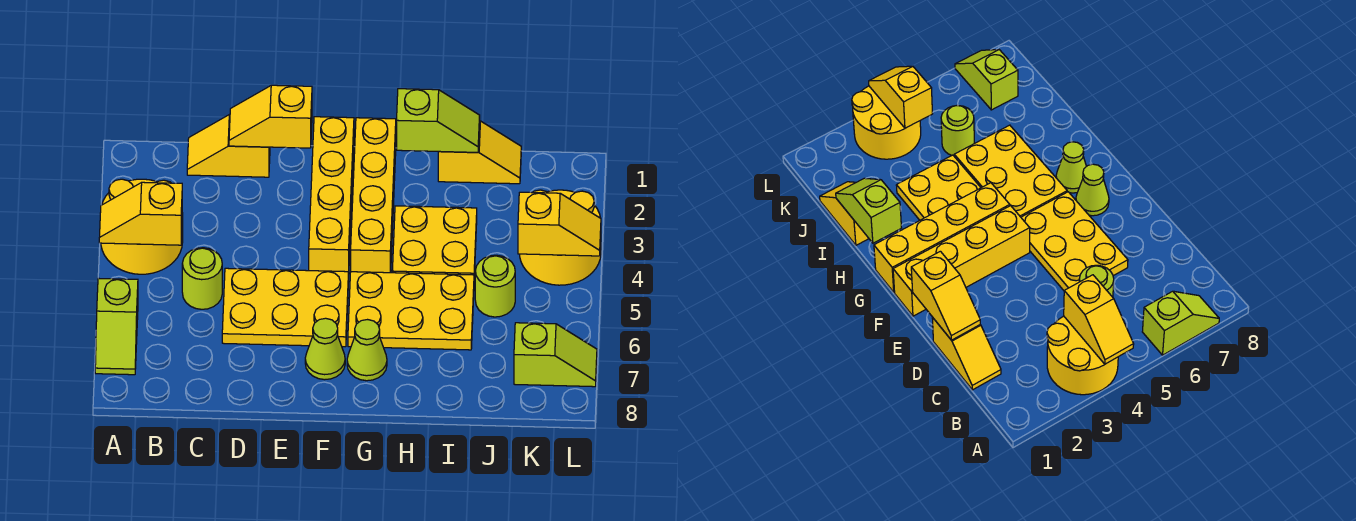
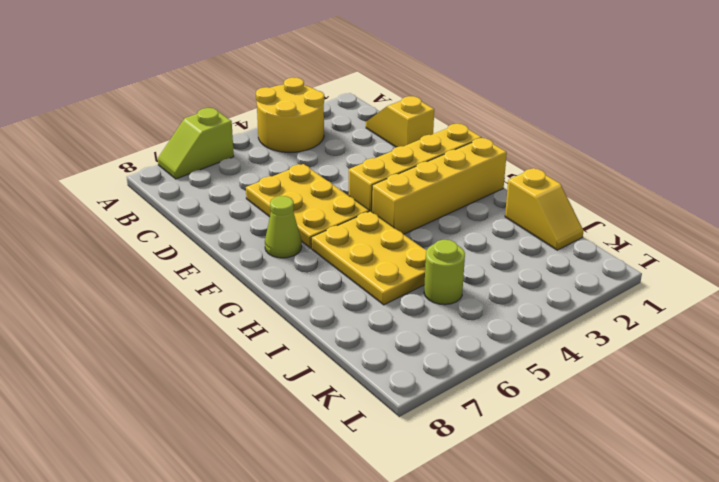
none -> lime round brick C5 level 1
none -> lime cone G7 level 1
none -> yellow plate H3:I4 level 1

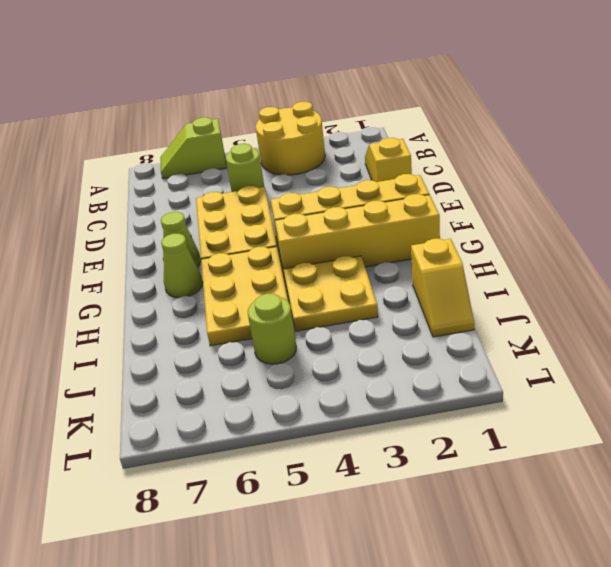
none -> yellow round brick K3:L4 level 1
none -> lime slope K7:L7 level 1 top K
none -> yellow slope A4:B4 level 2 top B

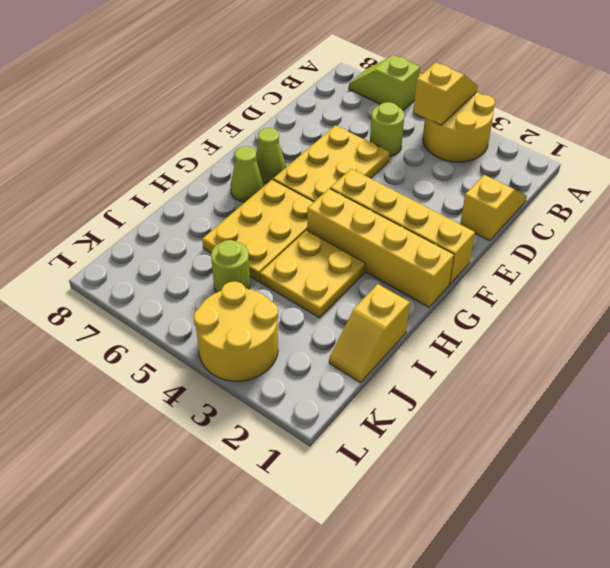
none -> lime slope K7:L7 level 1 top K
none -> yellow slope D1:E1 level 2 top E
none -> lime slope H1:I1 level 2 top H

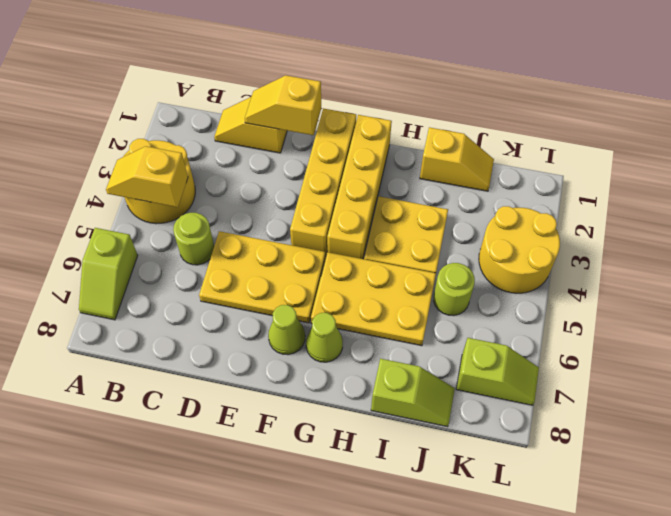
lime slope I8:J8 level 1 top I -> lime slope H1:I1 level 2 top H
none -> yellow slope K4:L4 level 2 top K

